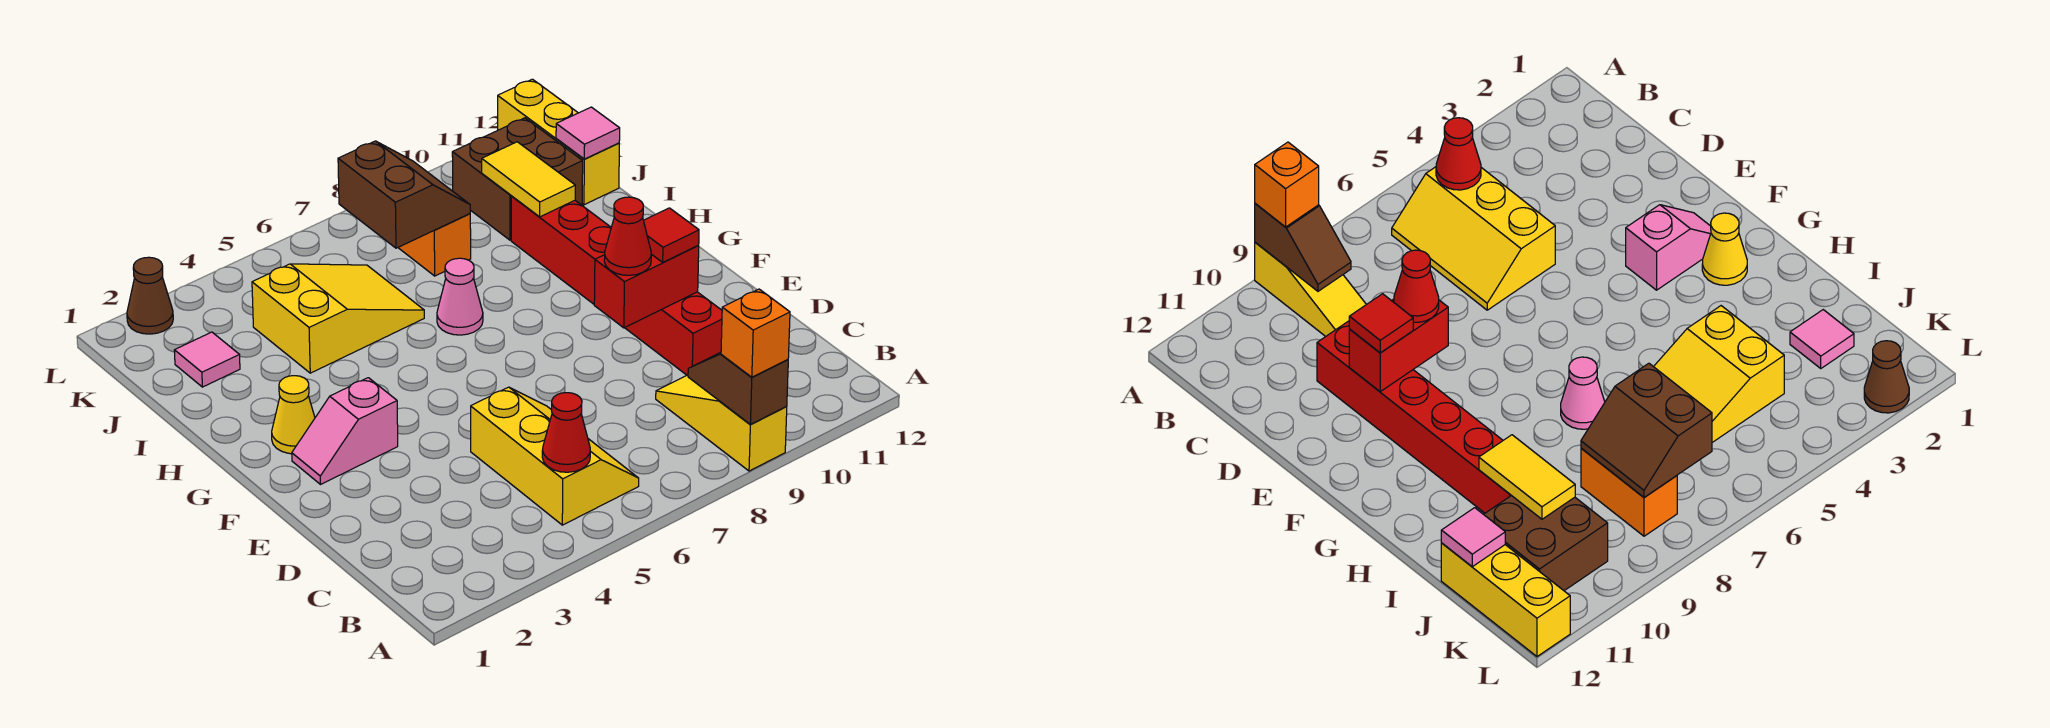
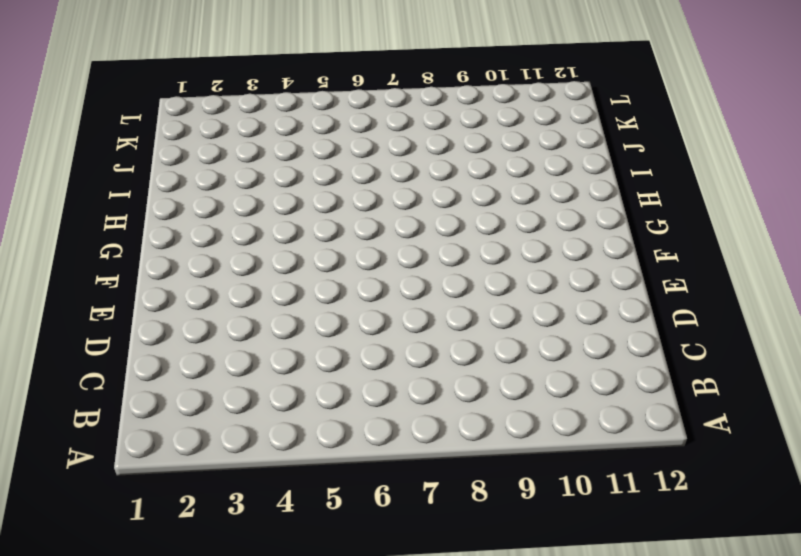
none -> yellow slope A9:C9 level 1 top A
none -> yellow slope B5:D6 level 1 top 5
none -> red brick D10:I10 level 1

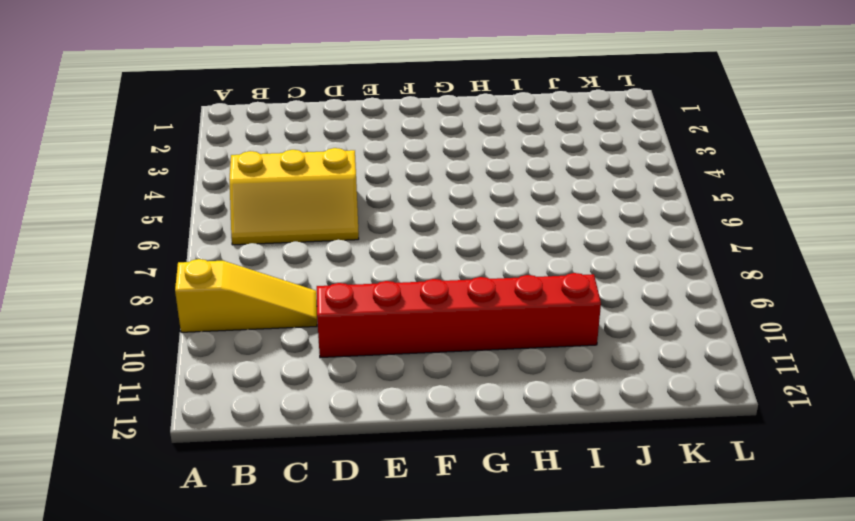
none -> pink slope F2:F3 level 1 top 3
none -> yellow cone G2 level 1
none -> pink cone H7 level 1

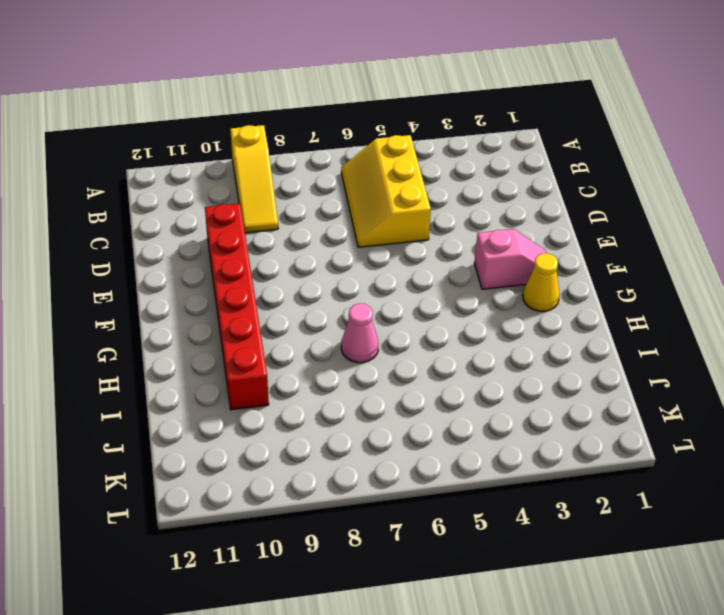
none -> yellow slope I4:J6 level 1 top 4
none -> pink tile J2 level 1
none -> orange brick J8:K8 level 1

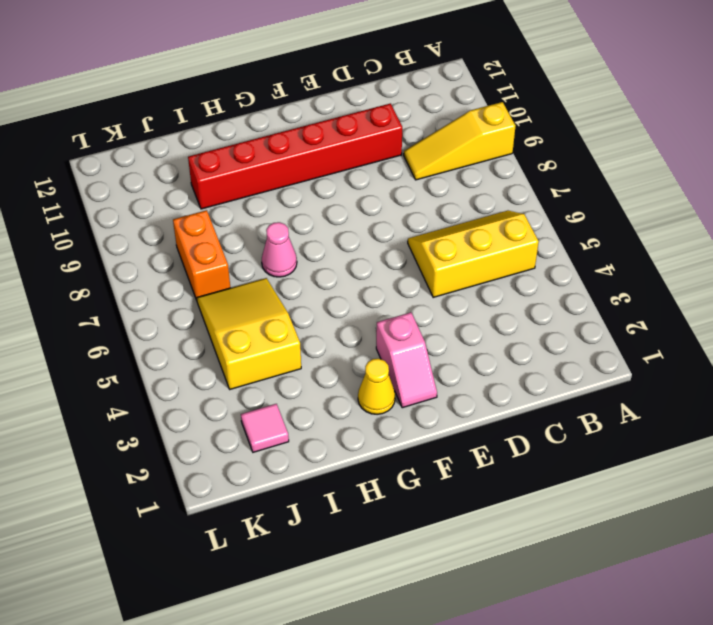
orange brick J7:J8 level 1 -> orange brick J8:K8 level 1
none -> brown brick J10:K11 level 1
none -> yellow brick J12:L12 level 1
none -> brown cone L2 level 1

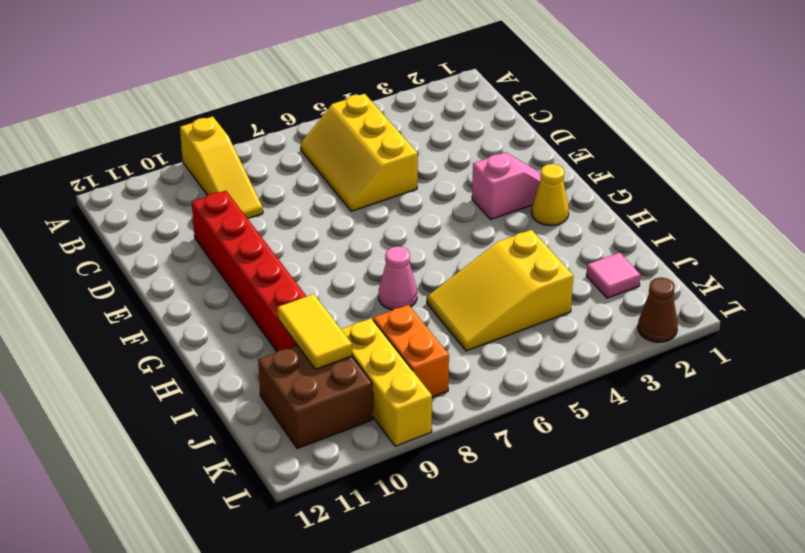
yellow brick J9:L9 level 1 -> yellow brick J12:L12 level 1
none -> brown slope A9:B9 level 2 top A
none -> red cone B5 level 2
none -> red brick E9:E10 level 2

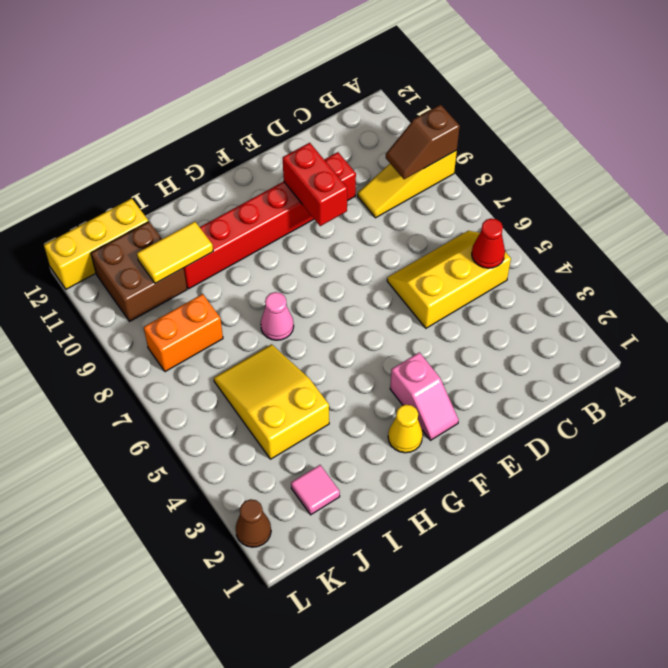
none -> brown slope J7:K8 level 2 top 7
none -> pink tile J12 level 2
none -> orange brick A9 level 3

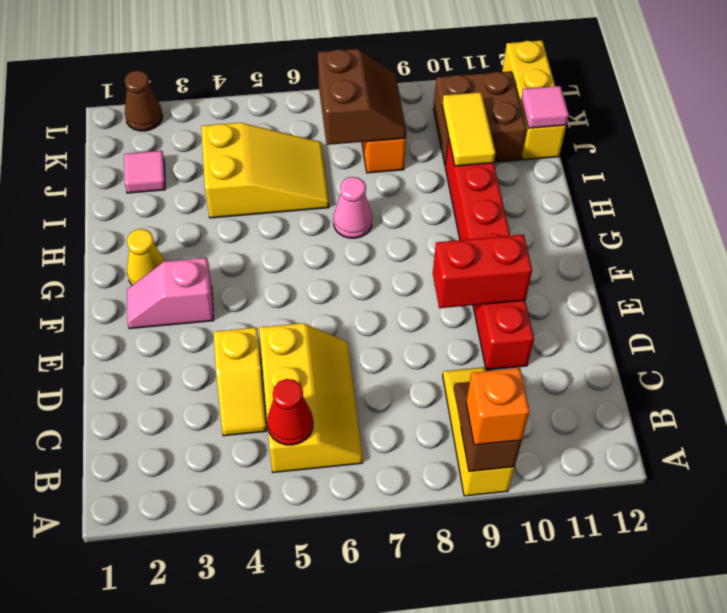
yellow slope C4:D4 level 1 top D -> none
none -> red cone E9 level 3
none -> red tile E10 level 3

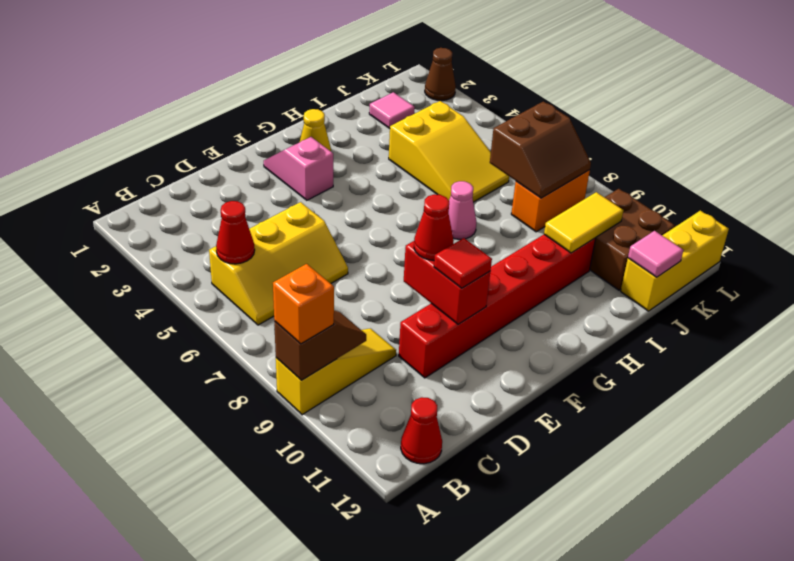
red cone B12 level 1 -> none

